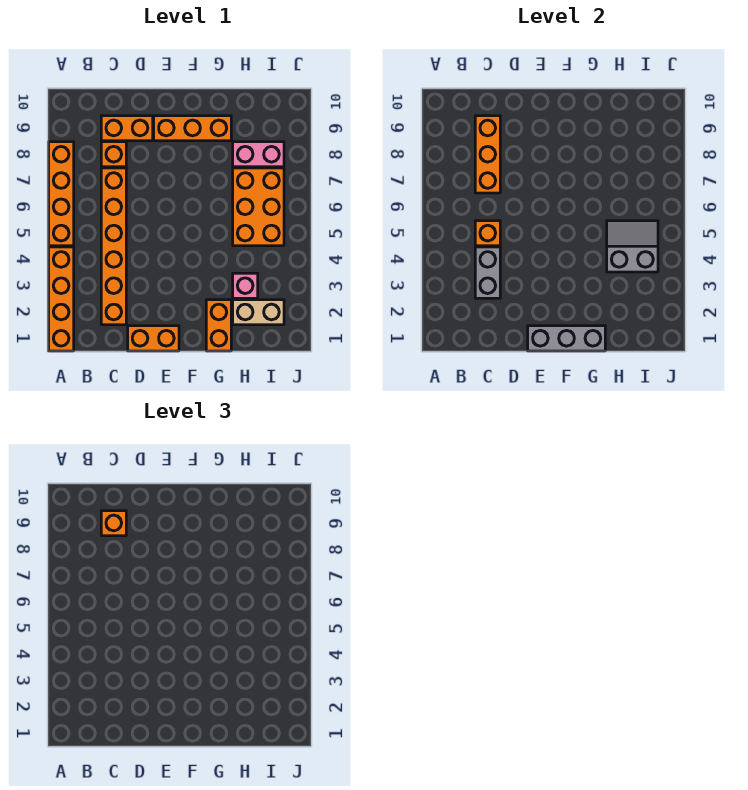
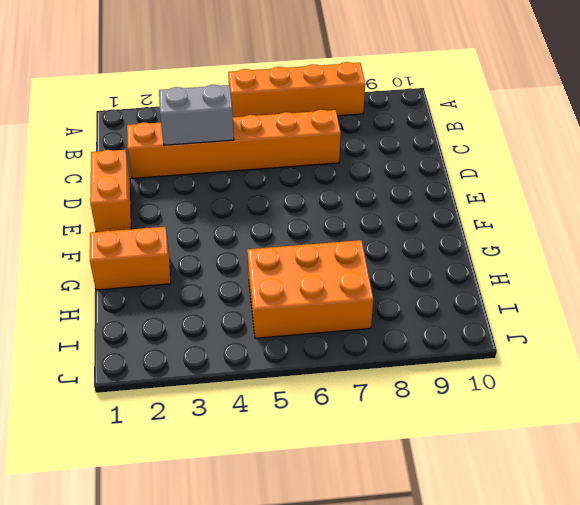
none -> orange brick A1:A4 level 1
none -> orange brick C8 level 1
none -> orange brick C9:D9 level 1

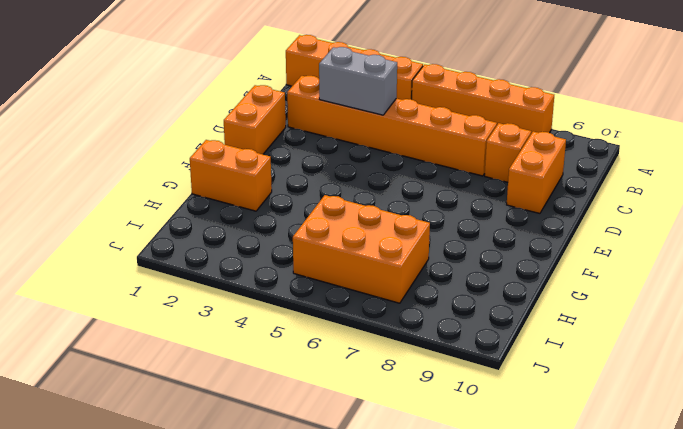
none -> orange brick E9:G9 level 1
none -> tan brick H2:I2 level 1
none -> pink brick H3 level 1

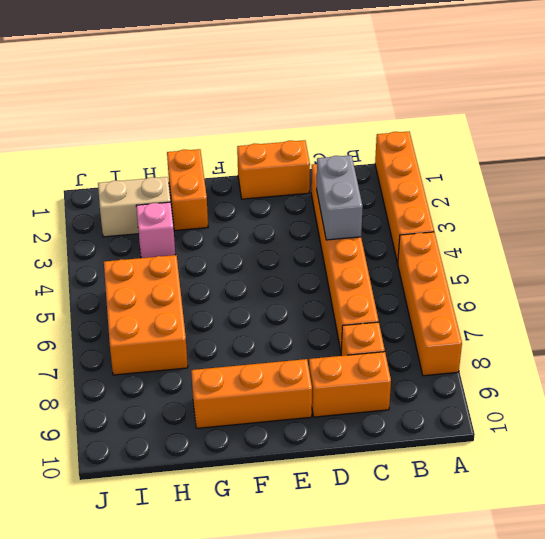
none -> pink brick H8:I8 level 1
none -> orange brick C5 level 2
none -> orange brick C7:C9 level 2

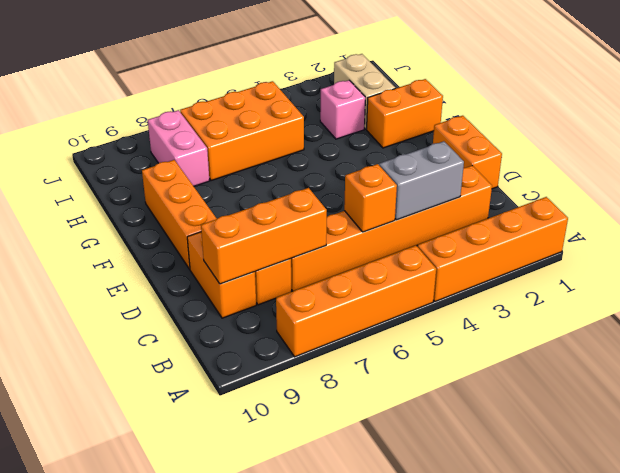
none -> grey brick E1:G1 level 2
none -> grey slope H4:I5 level 2 top 4
none -> orange brick C9 level 3

